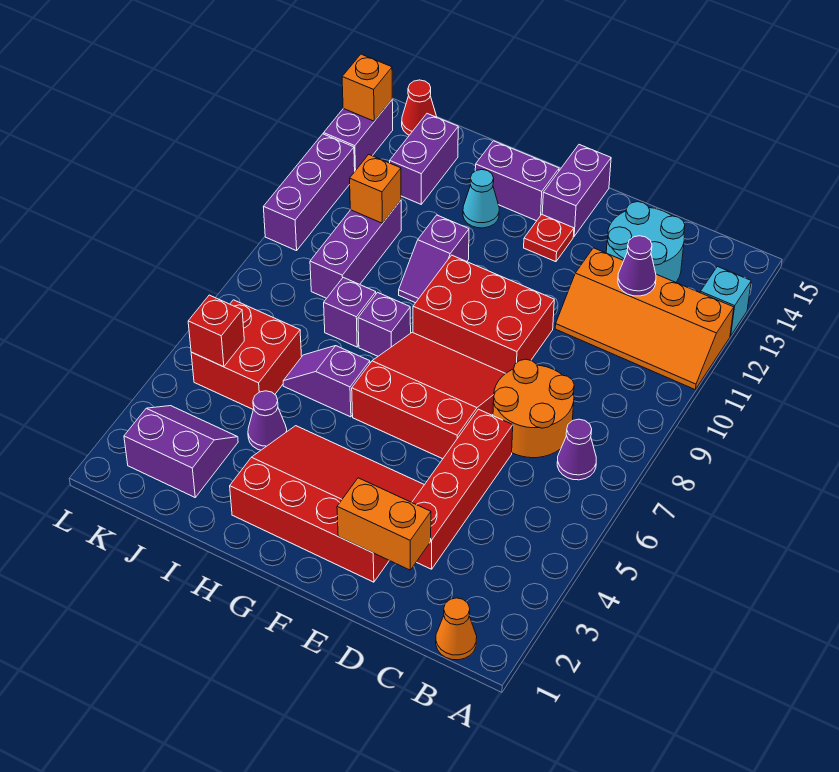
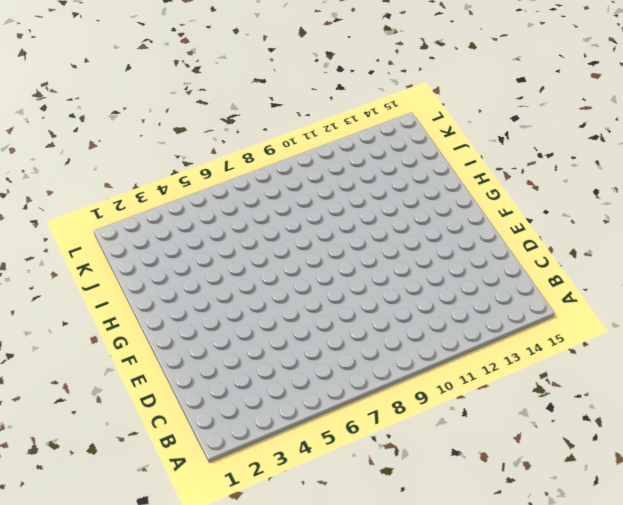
none -> orange slope A11:D12 level 1 top 12
none -> cyan brick A13 level 1
none -> orange cone B1 level 1
none -> purple cone B7 level 1

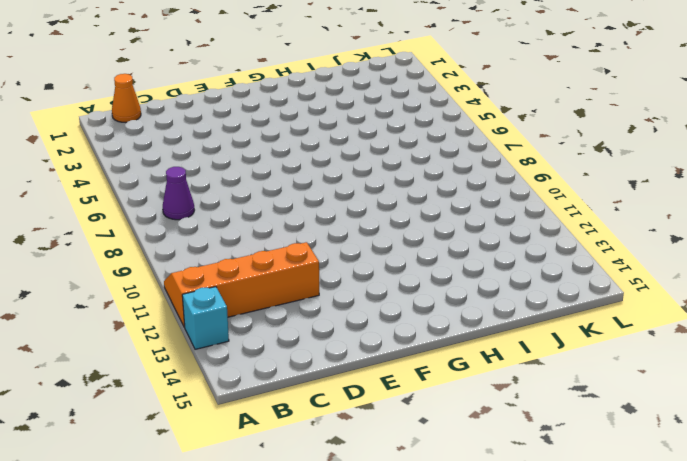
none -> orange round brick C7:D8 level 1
none -> cyan round brick C13:D14 level 1
none -> red brick D3:D6 level 1
none -> red slope E2:H4 level 1 top 2

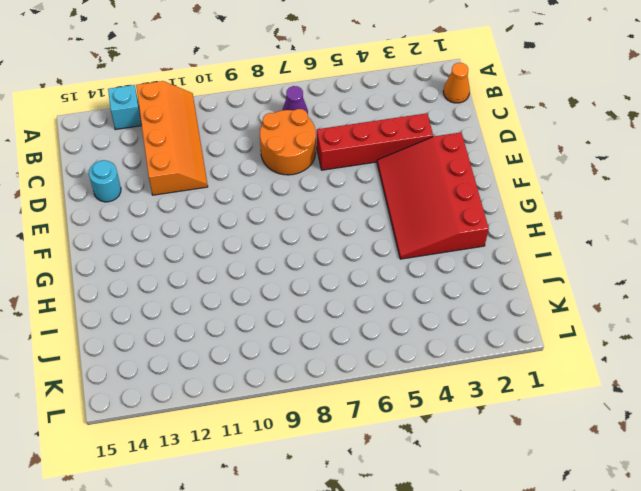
cyan round brick D14 level 1 -> cyan round brick C13:D14 level 1
none -> red slope E6:G8 level 1 top 6
none -> red brick E9:G10 level 1
none -> red plate F13 level 1
none -> purple brick F14:F15 level 1

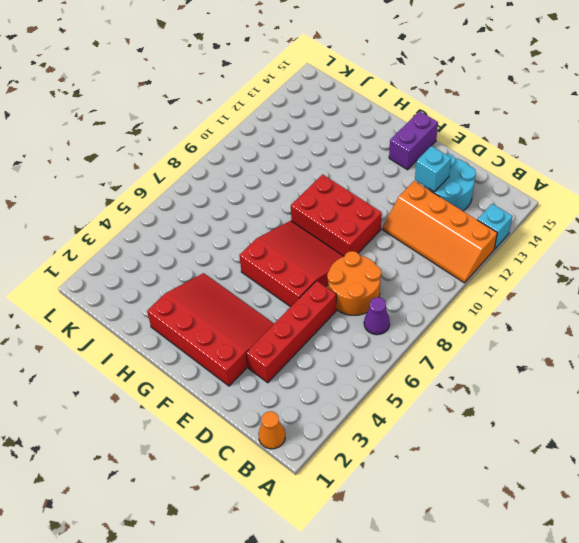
cyan brick D13 level 2 -> none
none -> red plate F13 level 1
none -> purple brick G14:H14 level 1
none -> purple slope H6:I6 level 1 top H
none -> purple brick H8 level 1

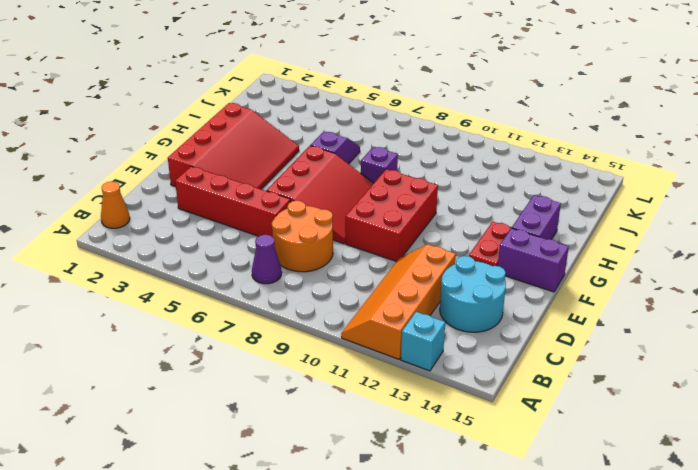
red plate F13:G13 level 1 -> red plate F13 level 1
none -> purple slope H10:H11 level 1 top 11
none -> cyan cone H13 level 1
none -> purple cone I4 level 1
none -> purple brick I8 level 1

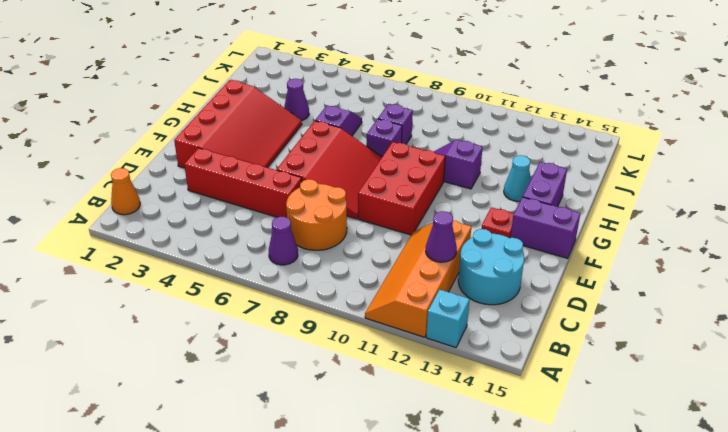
none -> purple slope J2:K3 level 1 top 2
none -> red brick J5:K6 level 1
none -> purple brick J9:J11 level 1
none -> purple brick J13:J14 level 1

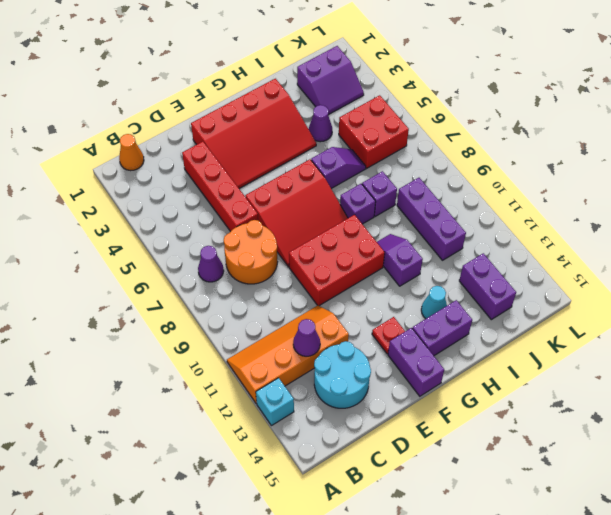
none -> red cone K15 level 1
none -> purple brick L10:L12 level 1
none -> purple brick L13:L14 level 1
none -> orange brick D2:E2 level 2

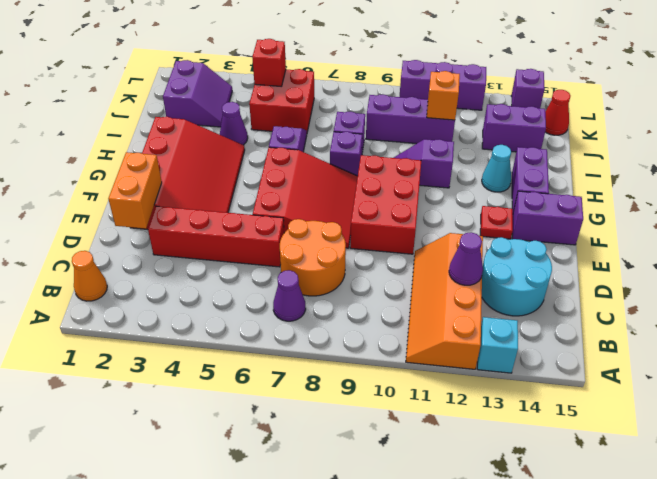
purple brick L14 level 1 -> purple brick L13:L14 level 1
none -> orange brick L14 level 2

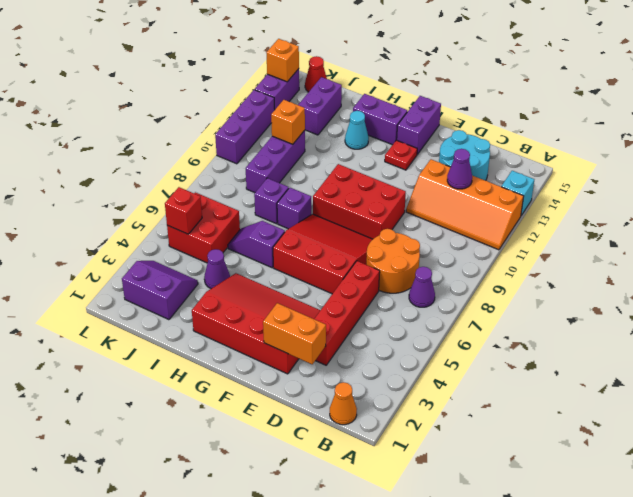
none -> purple slope H10:H11 level 1 top 11

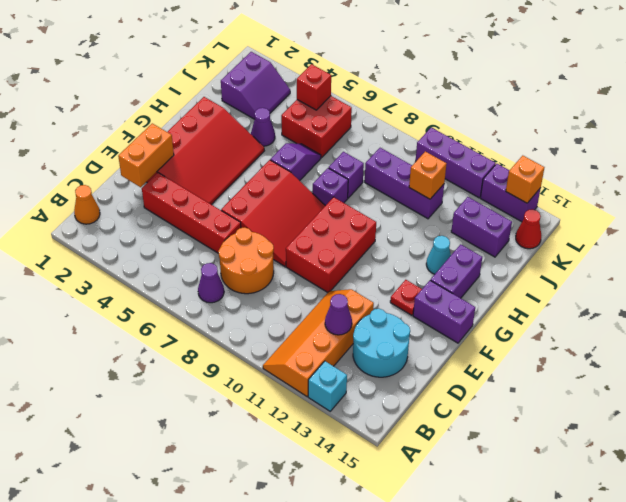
none -> purple slope H10:H11 level 1 top 11

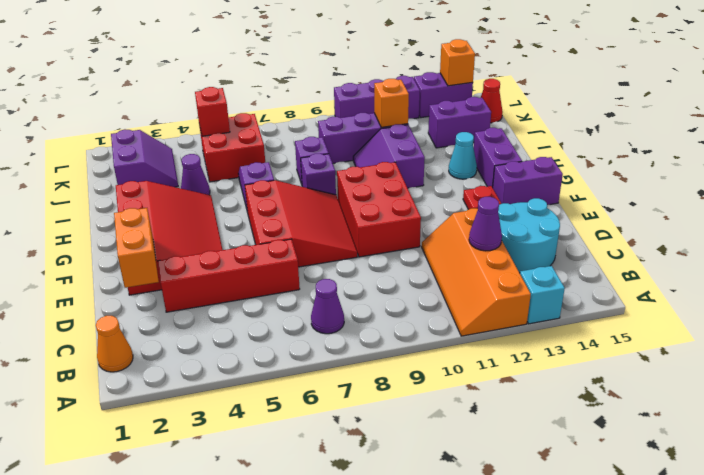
purple slope H10:I11 level 1 top 11 -> purple slope H10:H11 level 1 top 11
none -> orange round brick C7:D8 level 1

